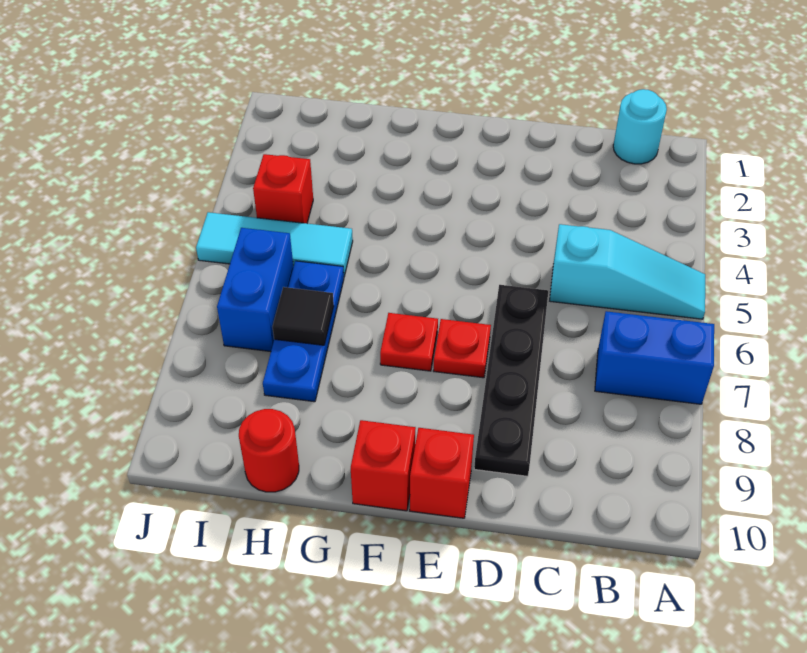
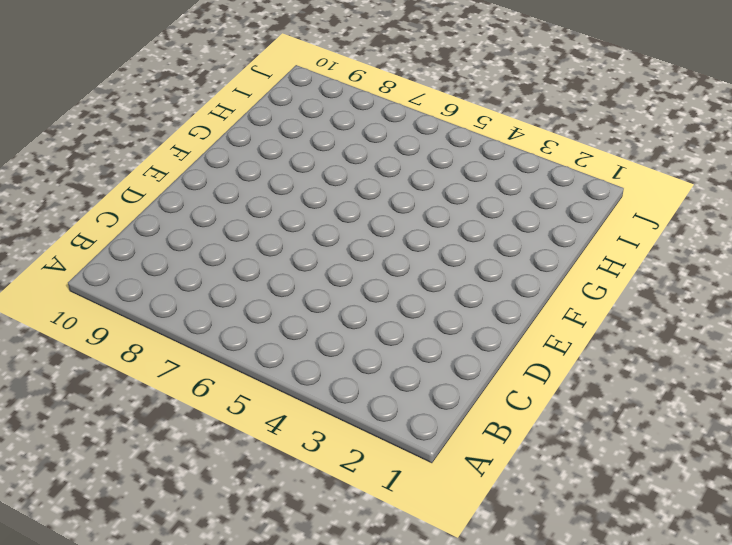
none -> cyan slope A5:C5 level 1 top C
none -> blue brick A7:B7 level 1
none -> cyan round brick B1 level 1

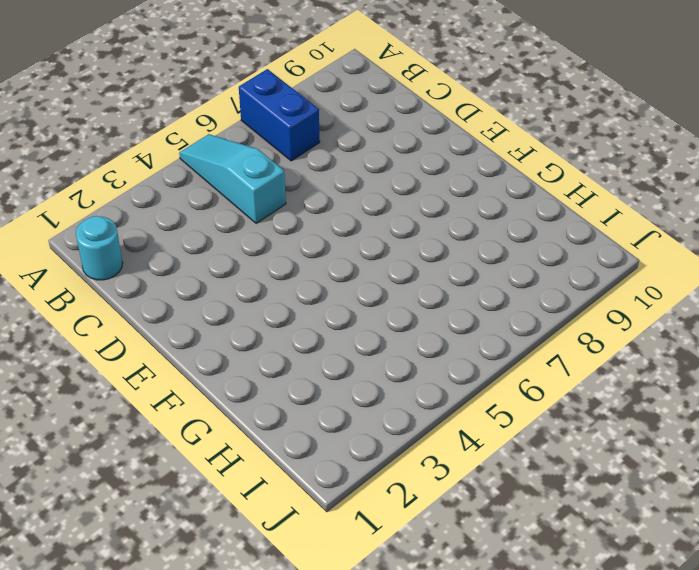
none -> black plate D6:D9 level 1
none -> red plate E7 level 1
none -> red brick E10 level 1

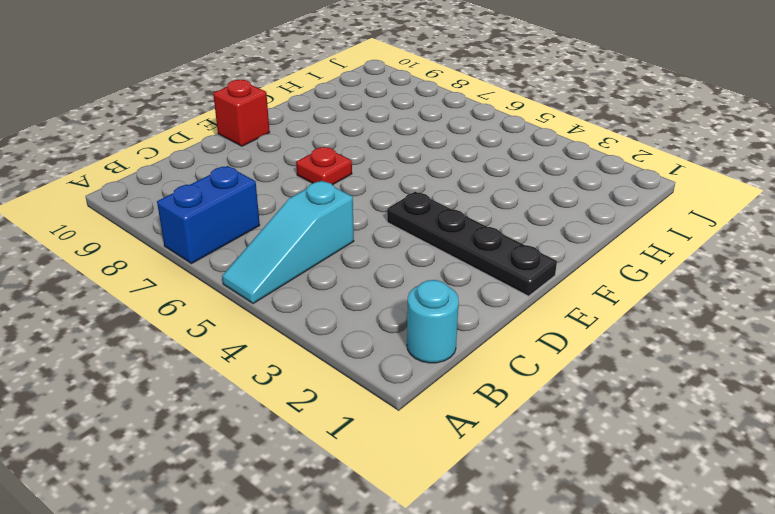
black plate E1:E4 level 1 -> black plate D6:D9 level 1
none -> red plate F7 level 1
none -> red brick F10 level 1
none -> cyan tile H5:J5 level 1

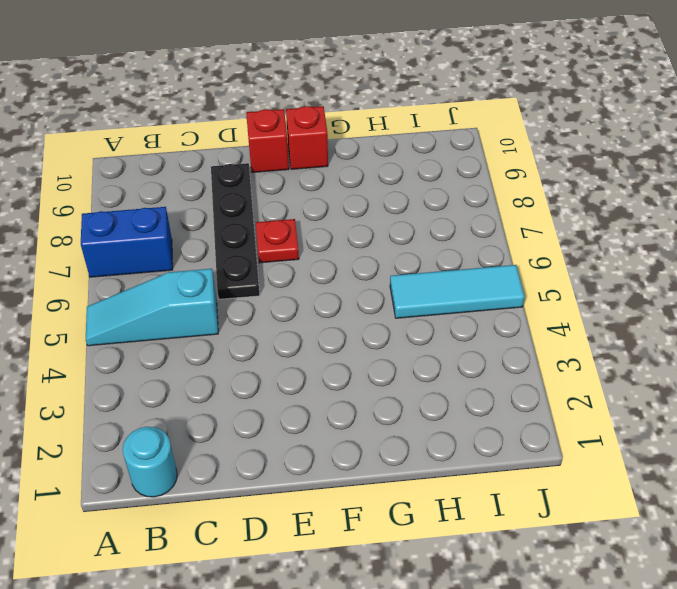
none -> red plate F7 level 1
none -> blue plate H6:H8 level 1
none -> red round brick H10 level 1

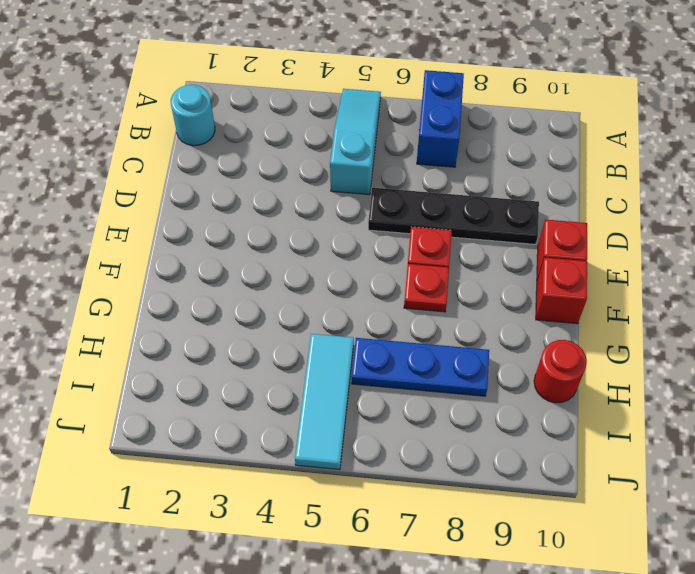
none -> red brick I4 level 1
none -> blue brick I6:I7 level 1
none -> black tile H7 level 2

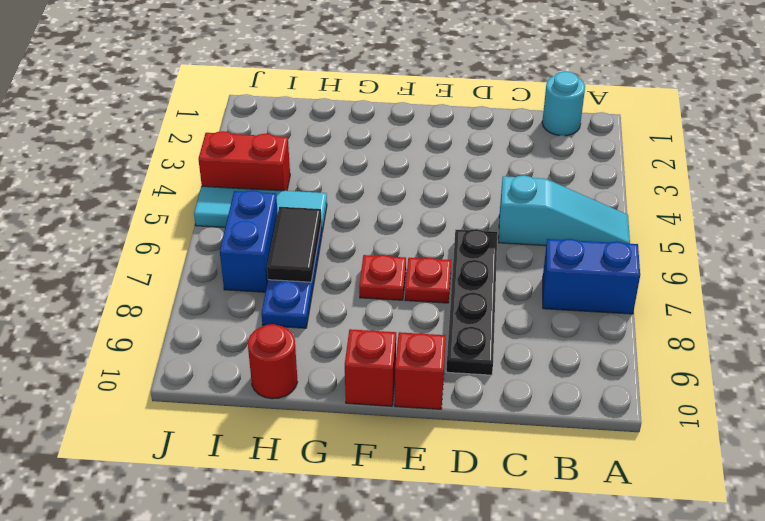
black tile H6:H7 level 2 -> black tile H7 level 2
red brick I4:J4 level 1 -> red brick I4 level 1

